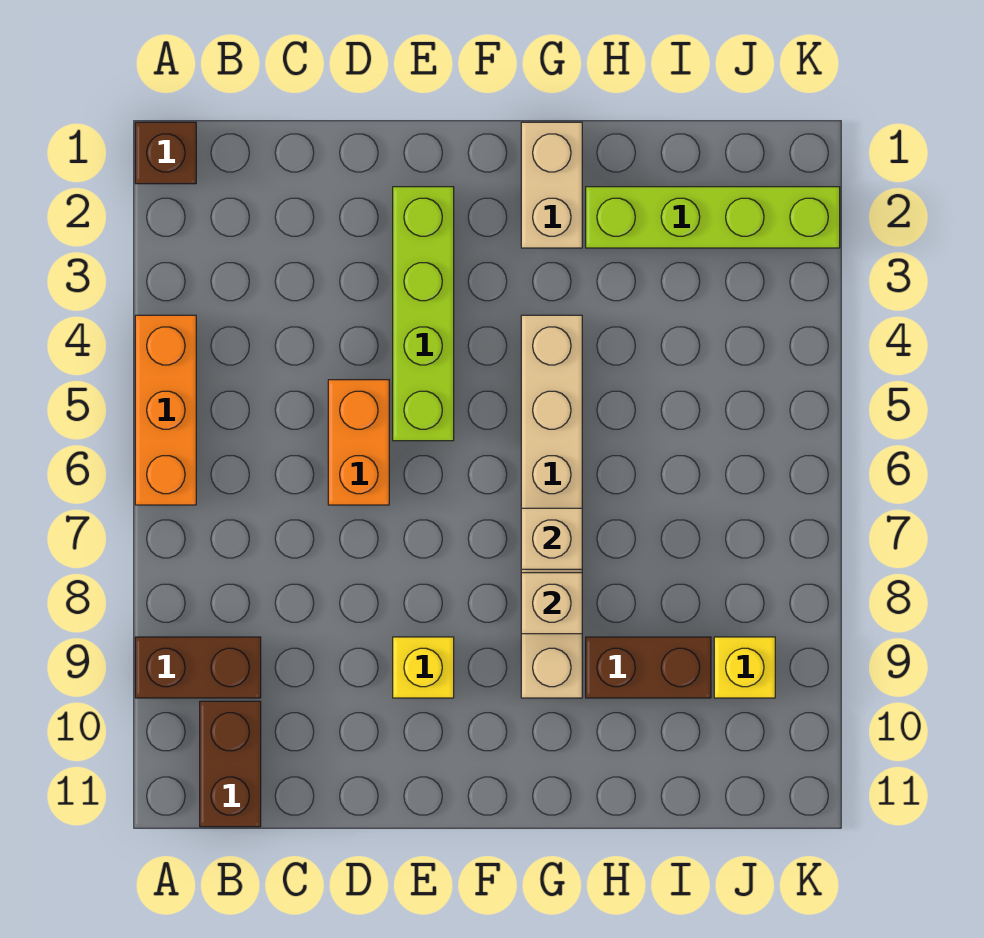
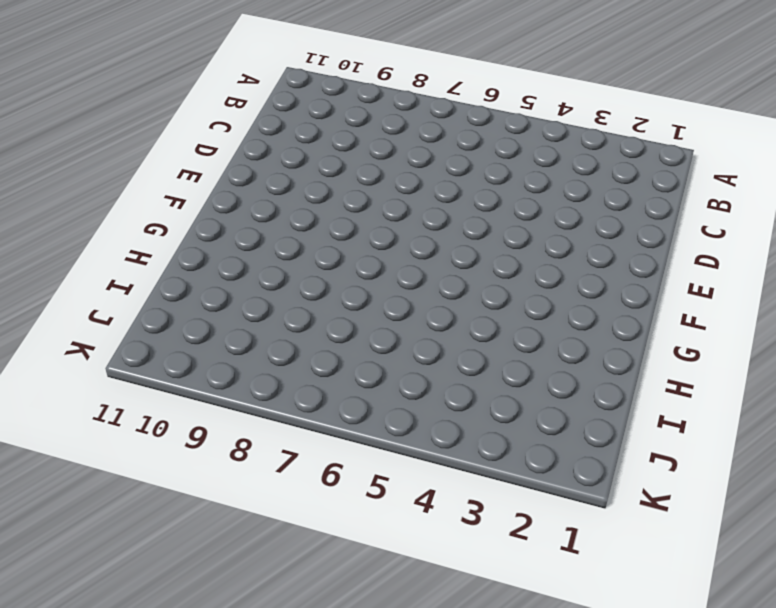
none -> brown brick A1 level 1
none -> orange brick A4:A6 level 1
none -> brown brick A9:B9 level 1

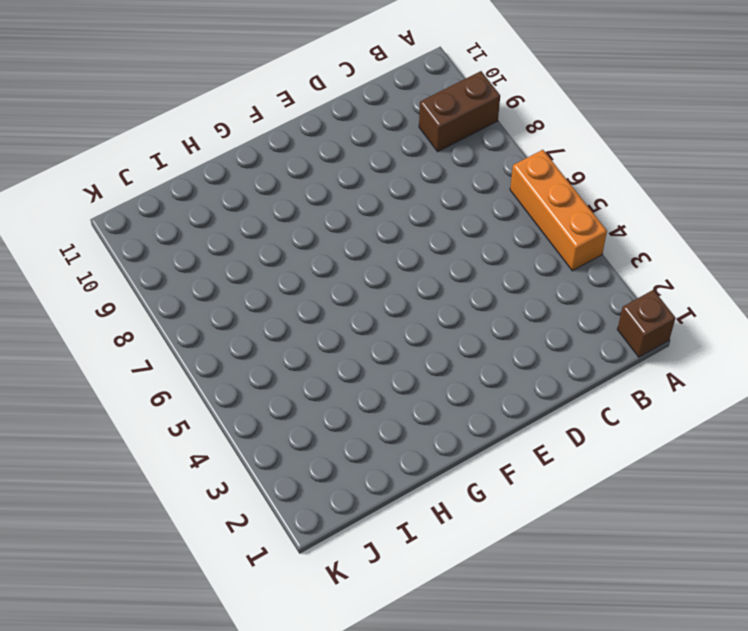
none -> brown brick B10:B11 level 1
none -> orange brick D5:D6 level 1
none -> lime brick E2:E5 level 1

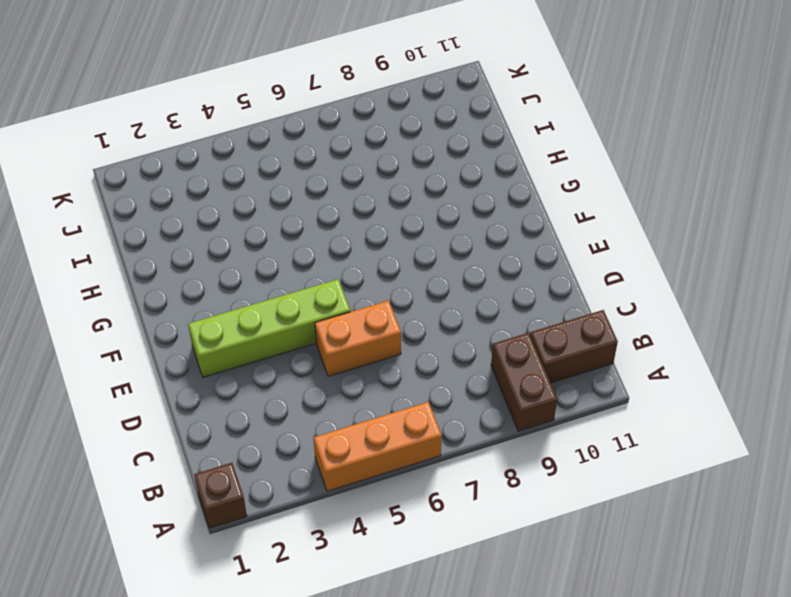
none -> yellow brick E9 level 1
none -> tan brick G1:G2 level 1
none -> tan brick G4:G9 level 1

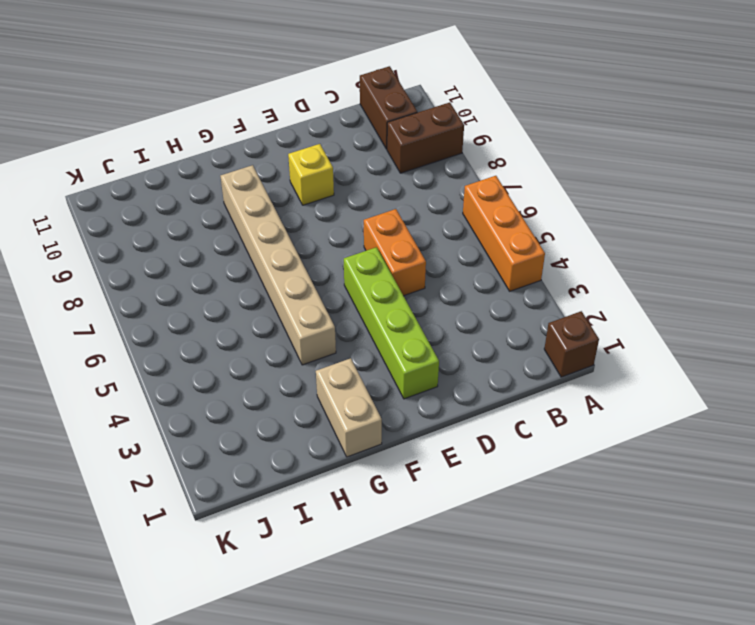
none -> lime brick H2:K2 level 1
none -> brown brick H9:I9 level 1
none -> yellow brick J9 level 1

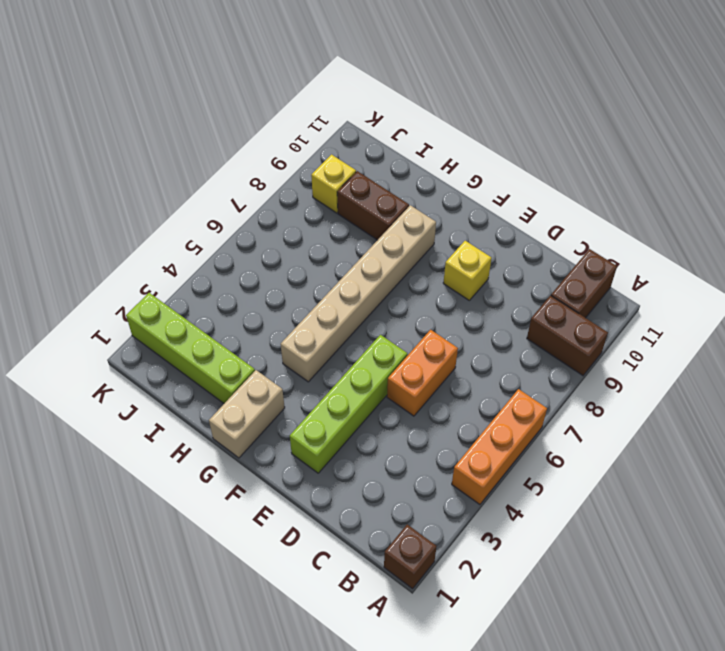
none -> tan brick G7 level 2
none -> tan brick G8 level 2

